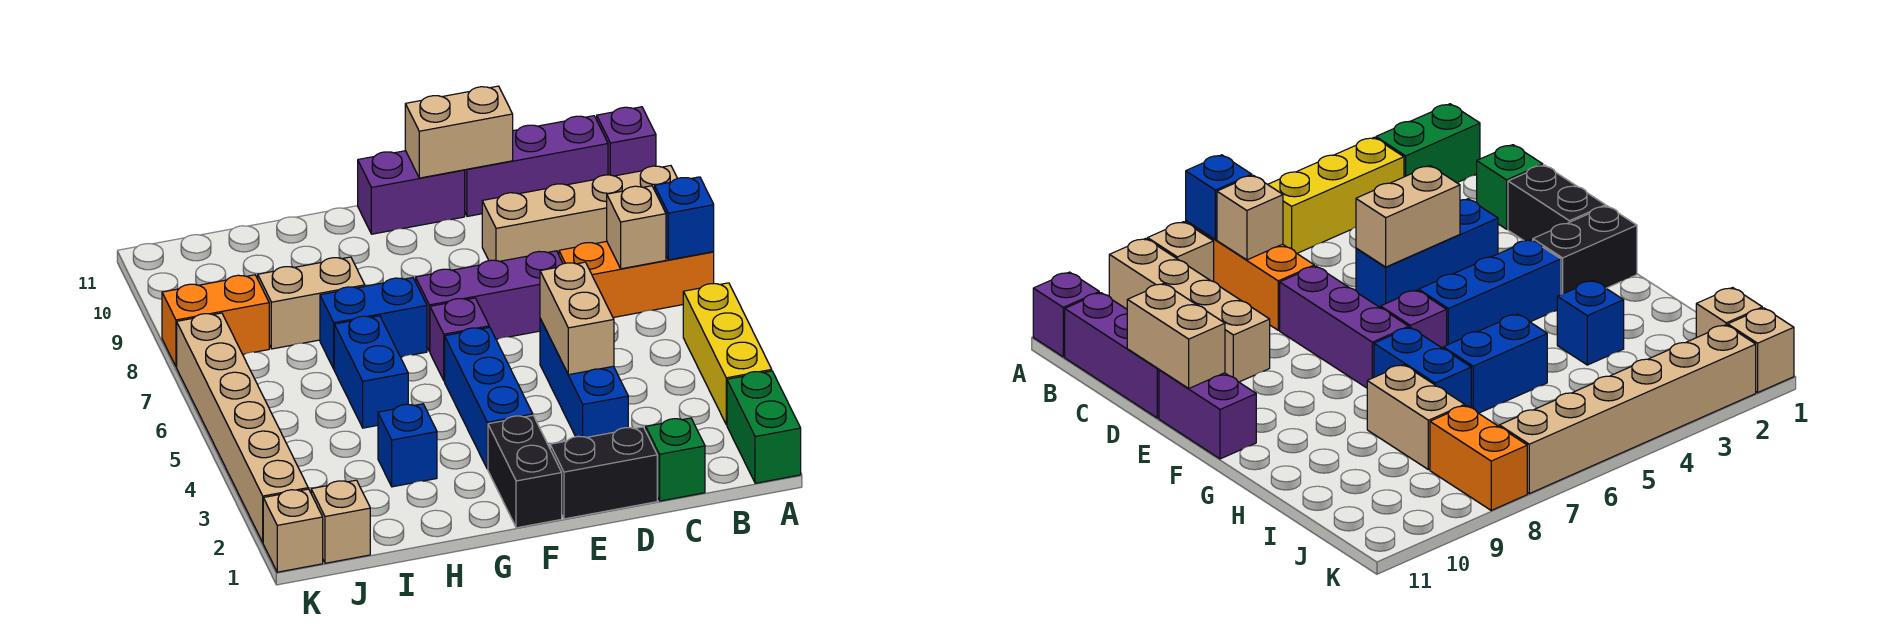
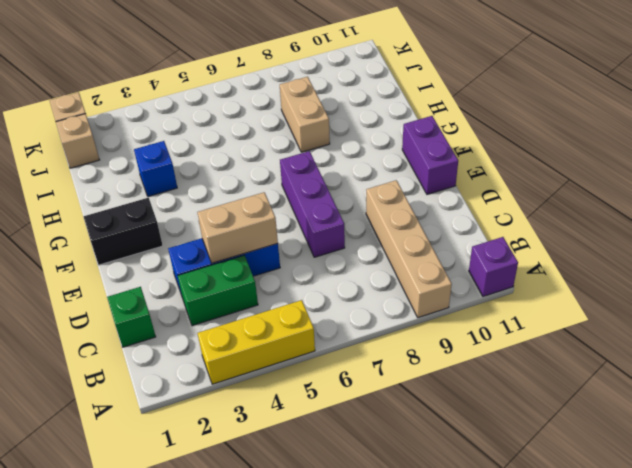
green brick C3:C4 level 1 -> green brick A1:A2 level 1
none -> orange brick A7:C7 level 1
none -> tan brick A8 level 1
none -> purple brick B11:D11 level 1

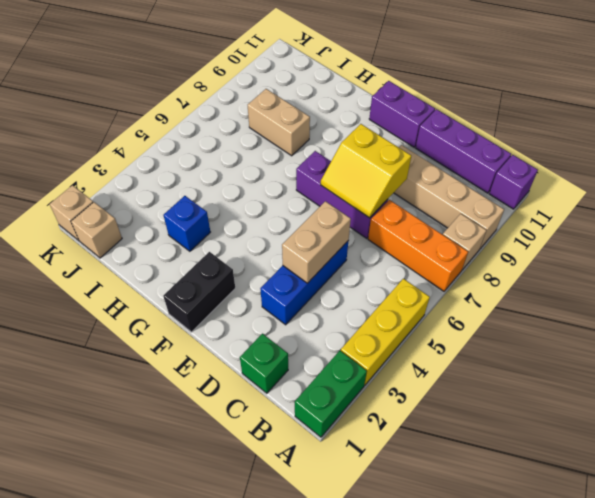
yellow slope D7:E8 level 2 top 8 -> none
none -> black brick D1:E1 level 1
none -> blue brick F3:F5 level 1
none -> purple brick F6 level 1

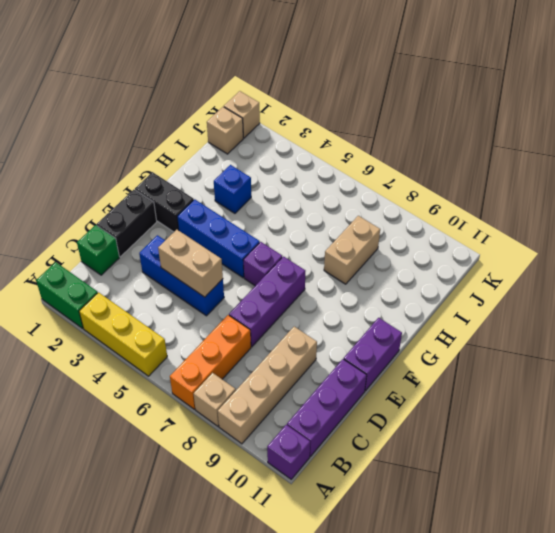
none -> blue brick G7:H7 level 1
none -> blue brick H5:H6 level 1
none -> orange brick J8:K8 level 1

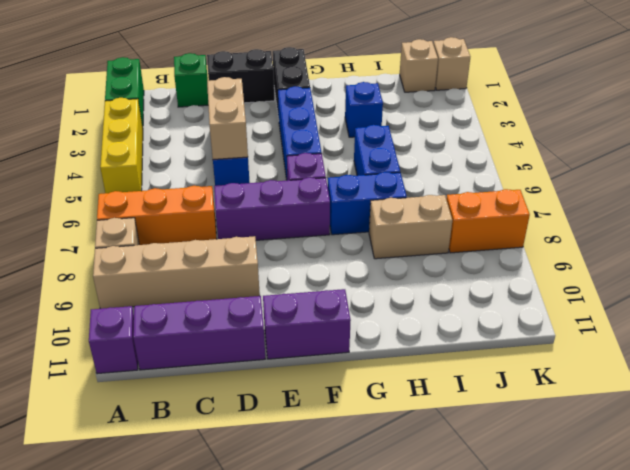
none -> tan brick K2:K7 level 1
none -> blue brick A7 level 2
none -> tan brick B7 level 2

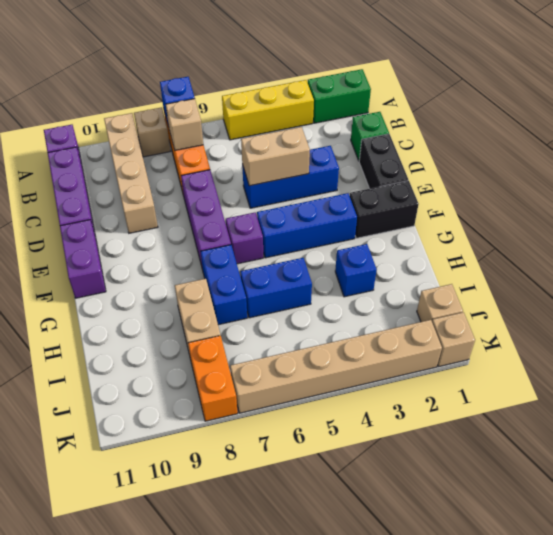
none -> tan brick D11:E11 level 2

